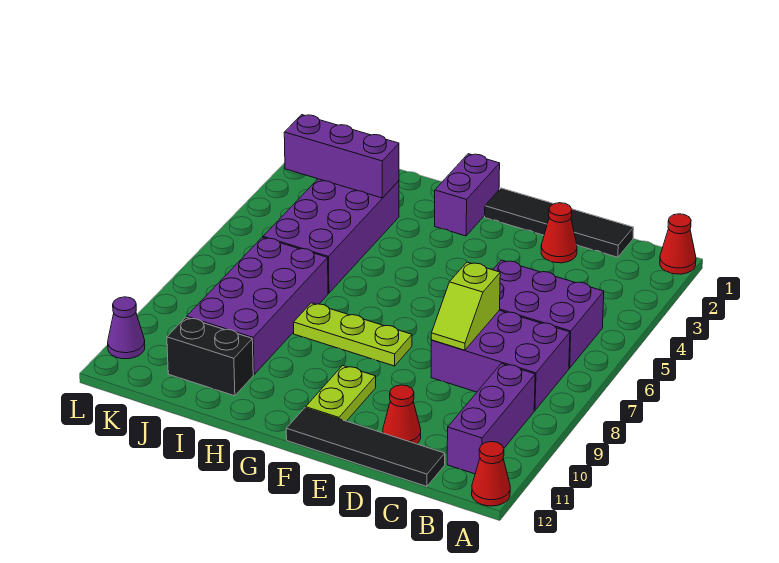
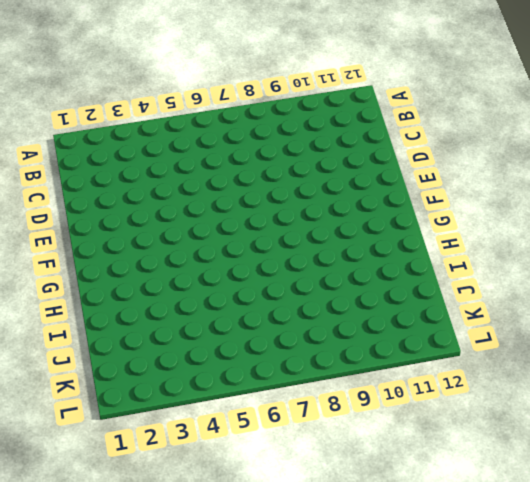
none -> red cone A1 level 1
none -> red cone A12 level 1
none -> purple brick B5:D6 level 1

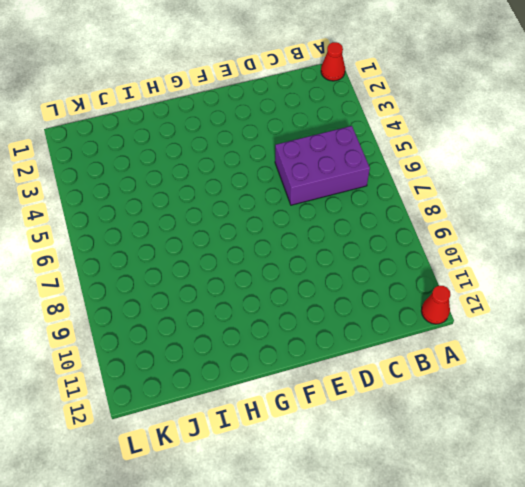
none -> purple brick B7:D8 level 1
none -> purple brick B9:B11 level 1
none -> black tile C1:F1 level 1

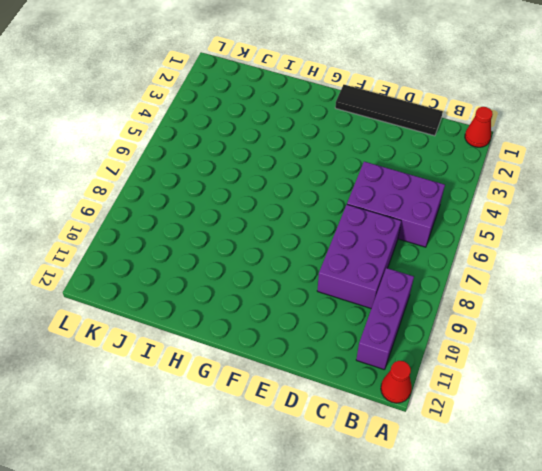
purple brick C7:D9 level 1 -> purple brick B7:D8 level 1
none -> black tile C12:F12 level 1
none -> red cone D2 level 1
none -> red cone D11 level 1

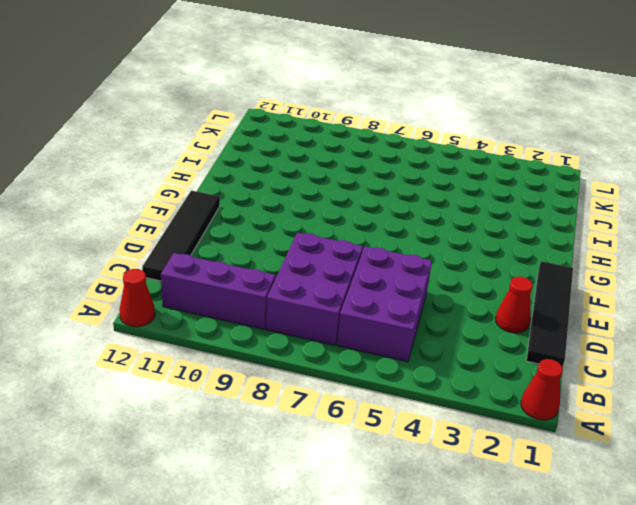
none -> red cone D11 level 1
none -> lime plate F8:H8 level 1
none -> lime plate F10:F11 level 1

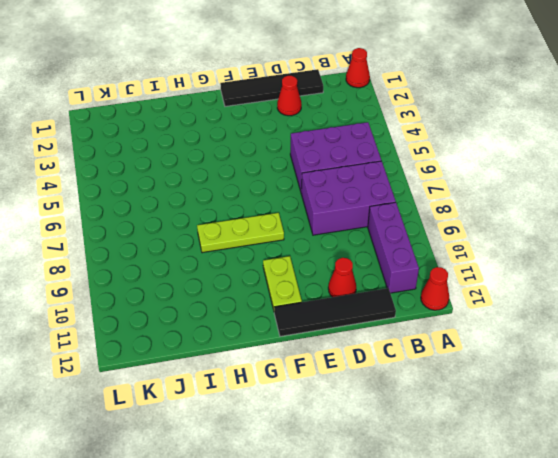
none -> purple brick G1:G2 level 1
none -> purple brick I3:J6 level 1
none -> purple brick I7:J10 level 1

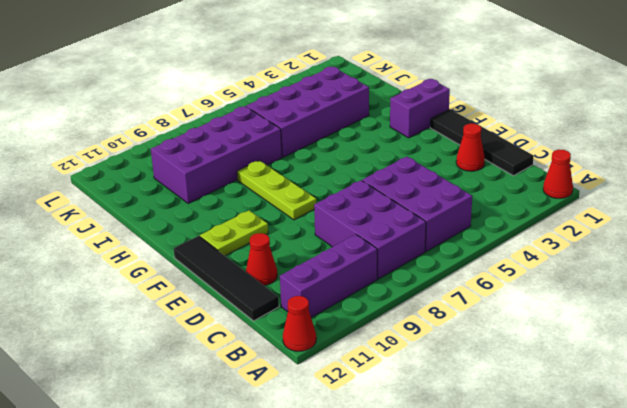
none -> black brick I11:J11 level 1
none -> purple cone L11 level 1
none -> lime slope D7:D8 level 2 top 7

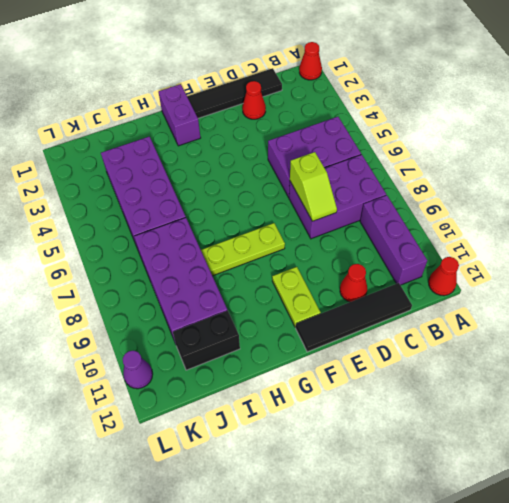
none -> purple brick I3:K3 level 2

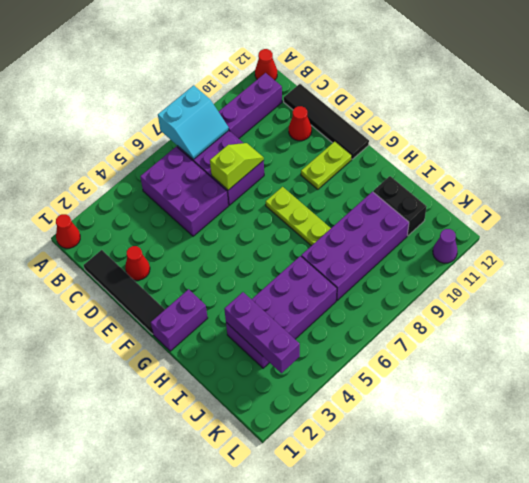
cyan slope A7:B8 level 2 top A -> none

